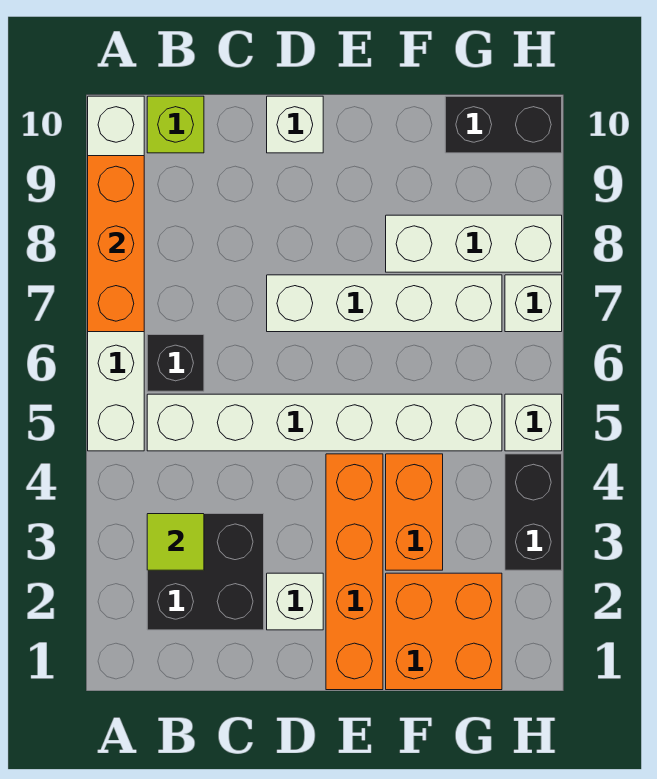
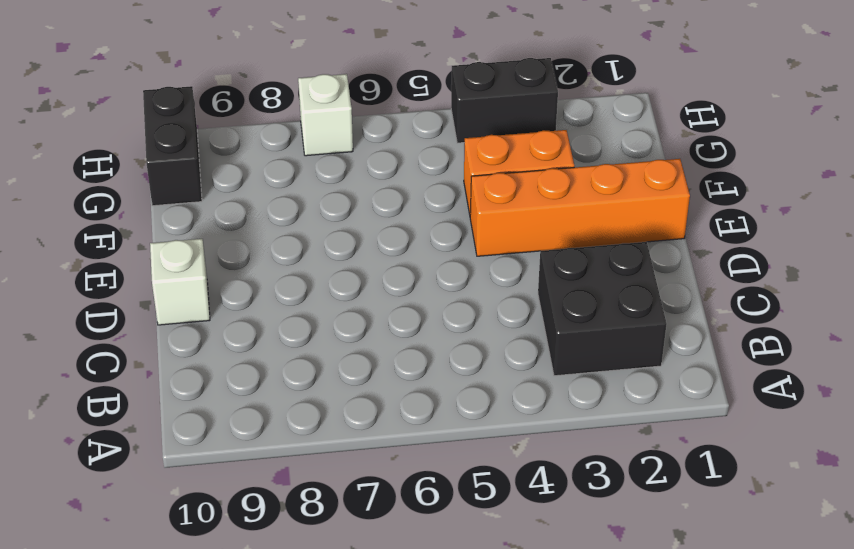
none -> white brick A5:A10 level 1
none -> white brick B5:G5 level 1
none -> black brick B6 level 1

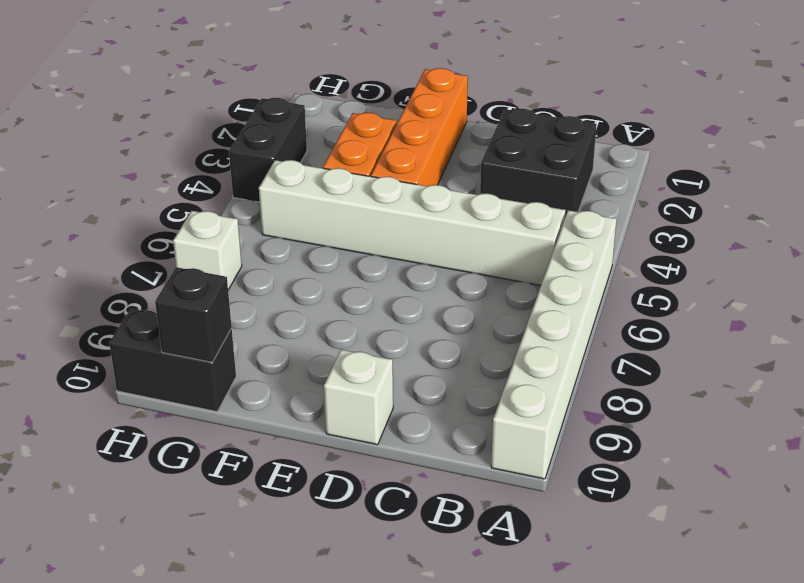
black brick G10 level 2 -> black brick B6 level 1
none -> lime brick B10 level 1
none -> white brick D2 level 1
none -> white brick D7:G7 level 1

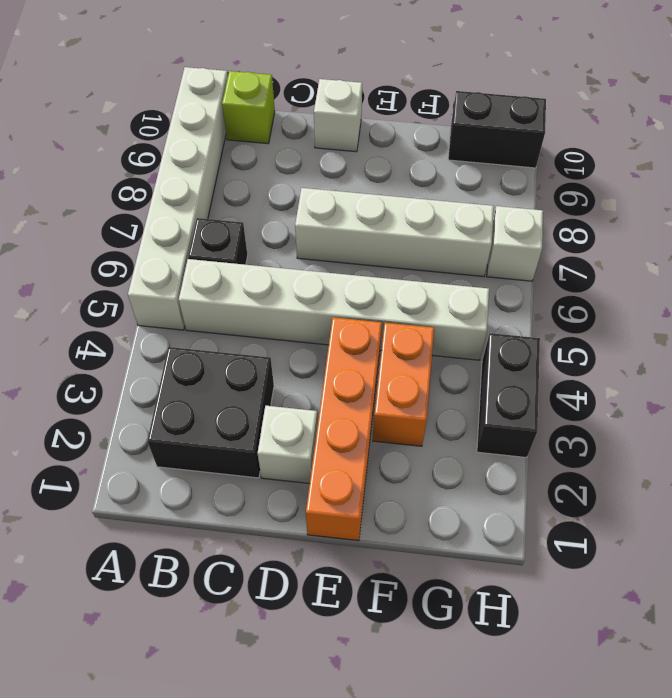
none -> orange brick F1:G2 level 1
none -> white brick F8:H8 level 1
none -> white brick H5 level 1

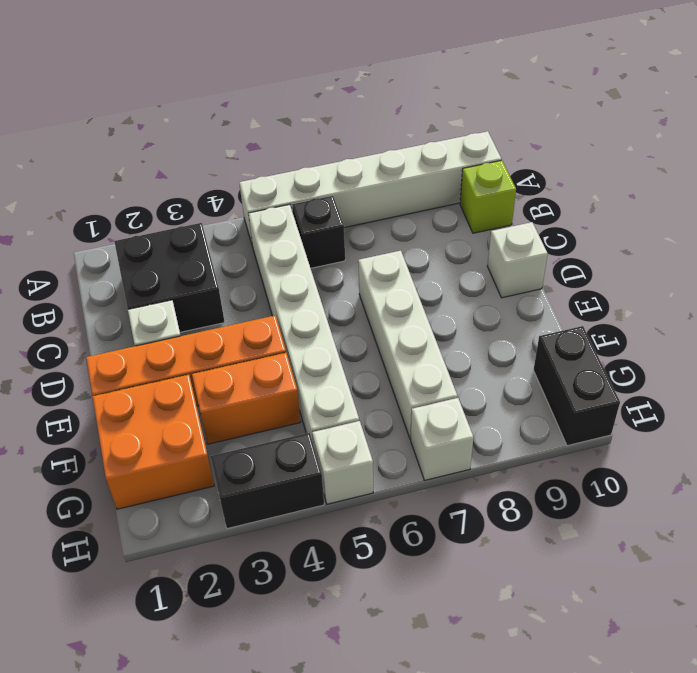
none -> white brick F8:H8 level 1
none -> orange brick A7:A9 level 2
none -> lime tile B3 level 2

